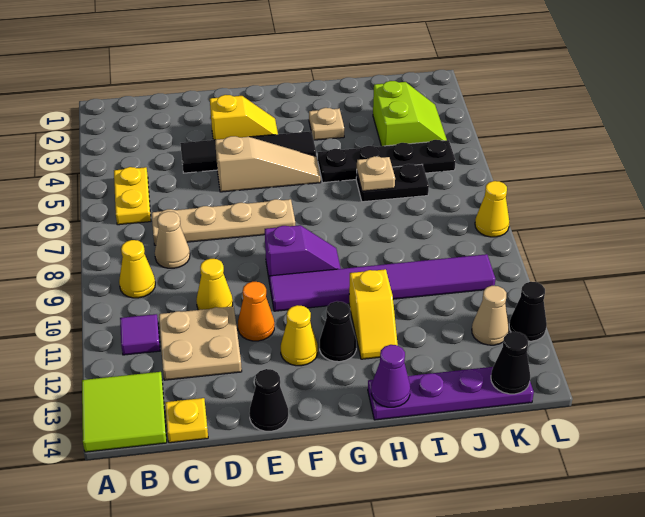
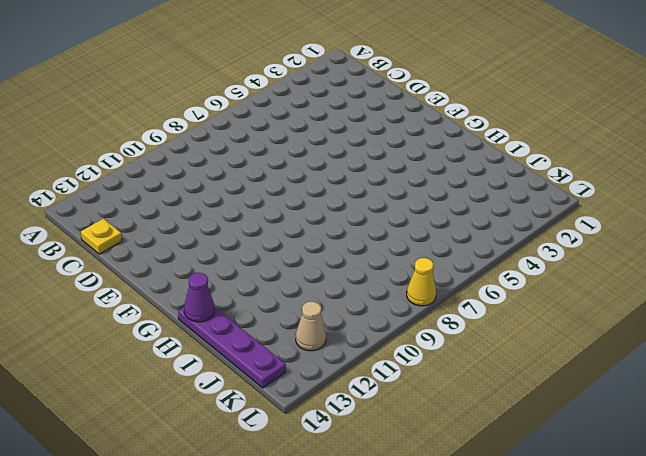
none -> lime tile A13:B14 level 1
none -> yellow plate B5:B6 level 1
none -> yellow cone B9 level 1
none -> purple tile B11 level 1

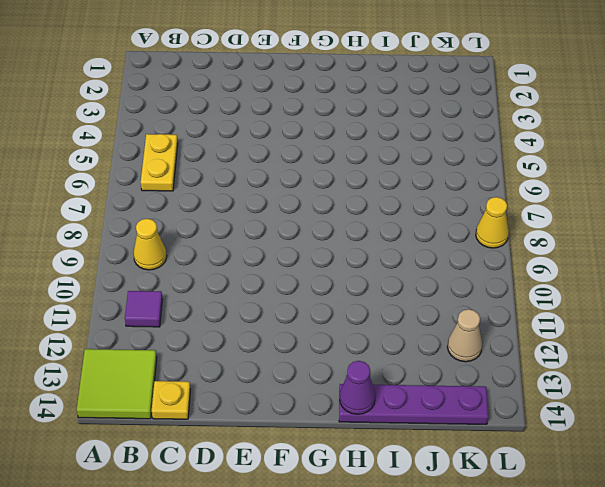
none -> tan plate C7:F7 level 1
none -> tan cone C8 level 1
none -> tan plate C11:D12 level 1
none -> black tile D4:G4 level 1

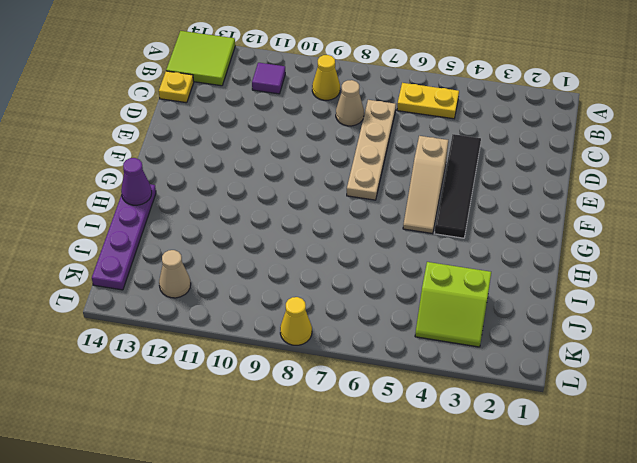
none -> tan plate C11:D12 level 1
none -> yellow cone D10 level 1
none -> yellow slope E3:F3 level 1 top E
none -> orange cone E11 level 1

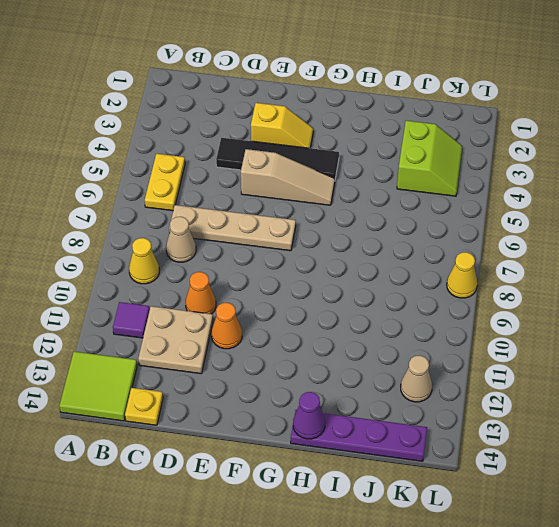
orange cone D10 level 1 -> yellow cone D10 level 1
none -> black cone E14 level 1
none -> purple slope F9:G9 level 1 top F
none -> purple tile F10:K10 level 1
none -> yellow cone F12 level 1

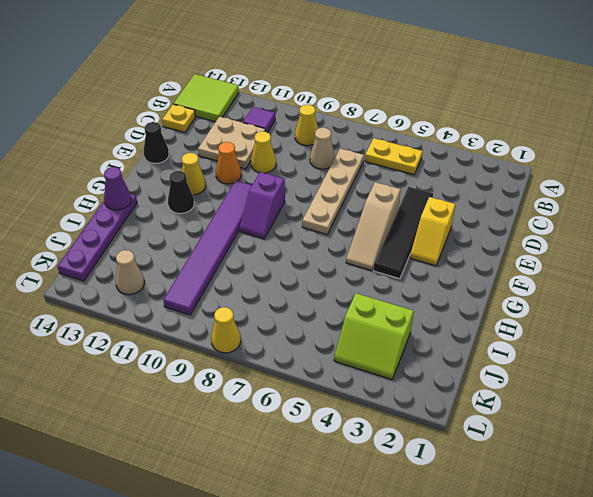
none -> tan plate H3 level 1
none -> black plate H5:K5 level 1
none -> yellow slope H11:H12 level 1 top 11
none -> black plate I6:J6 level 1

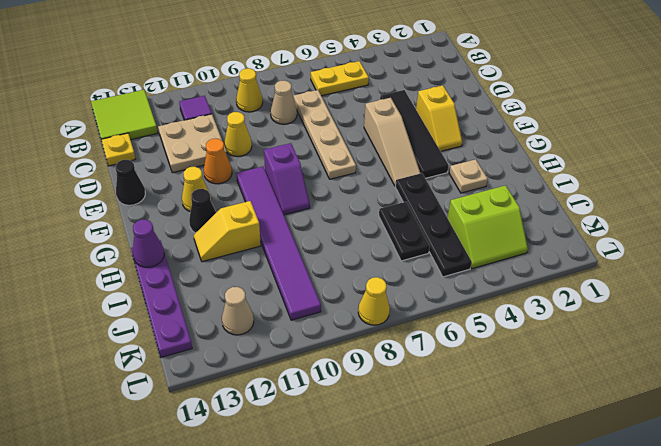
none -> black cone L12 level 1
none -> tan plate I6 level 2
none -> black cone K14 level 2

